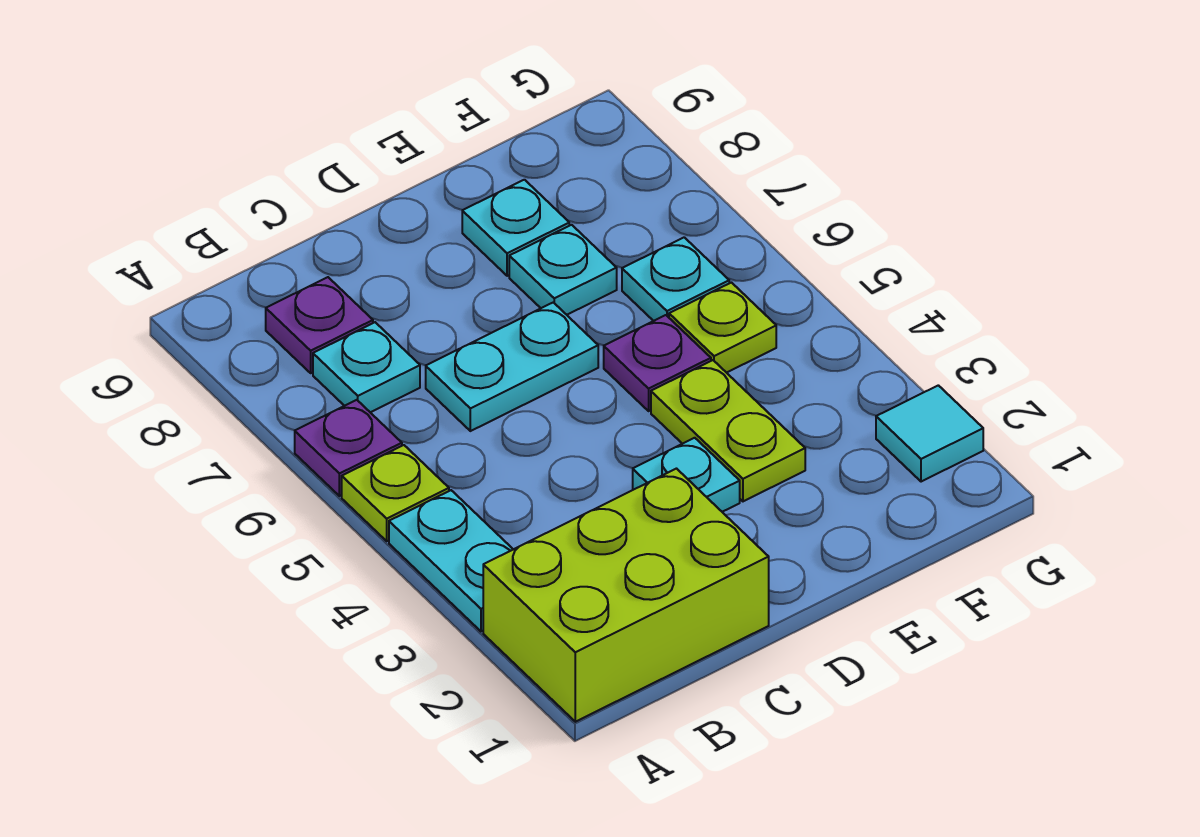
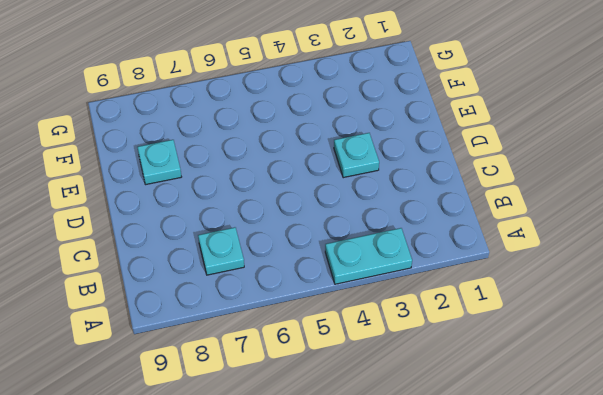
none -> lime brick A1:C2 level 1
none -> lime plate A5 level 1
none -> purple plate A6 level 1

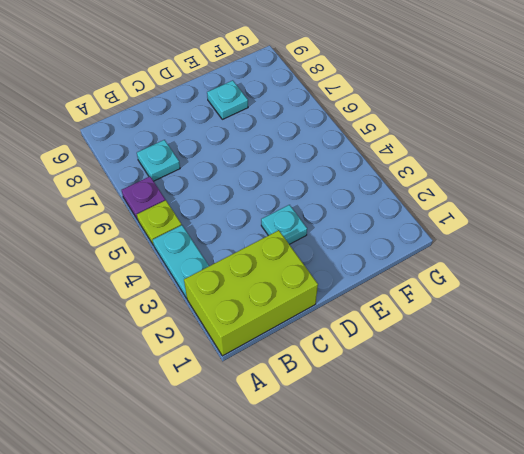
none -> purple plate B8 level 1
none -> cyan plate C6:D6 level 1
none -> lime plate E3:E4 level 1

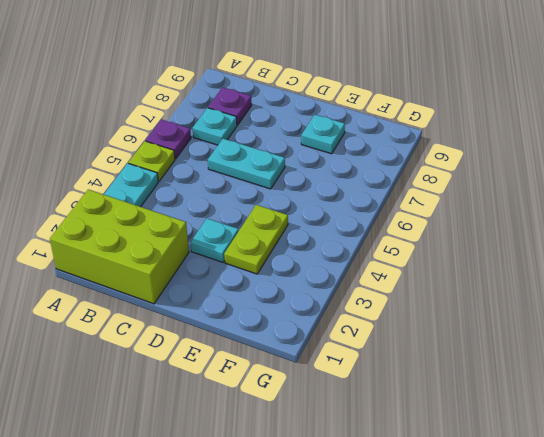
none -> purple plate E5 level 1
none -> cyan plate E7 level 1
none -> lime plate F5 level 1

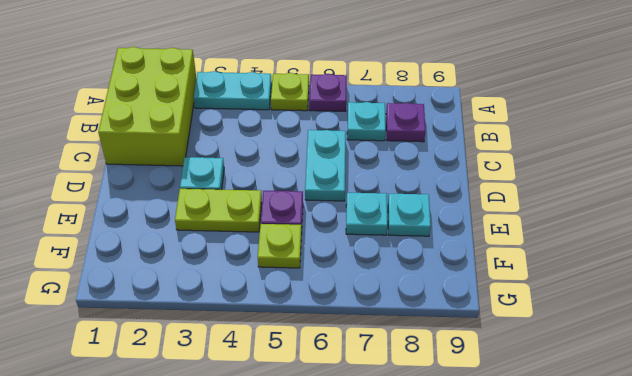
none -> cyan plate F6 level 1
none -> cyan tile G2 level 1

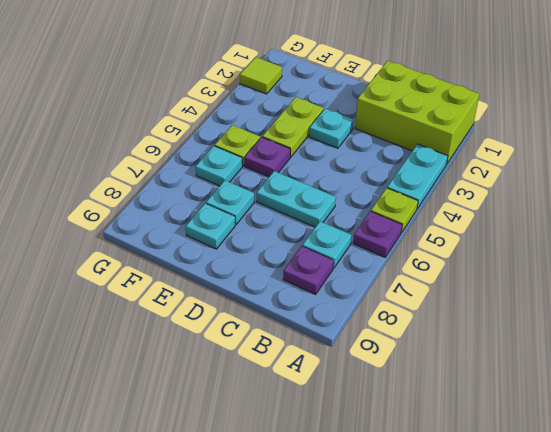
lime tile G2 level 1 -> cyan tile G2 level 1

